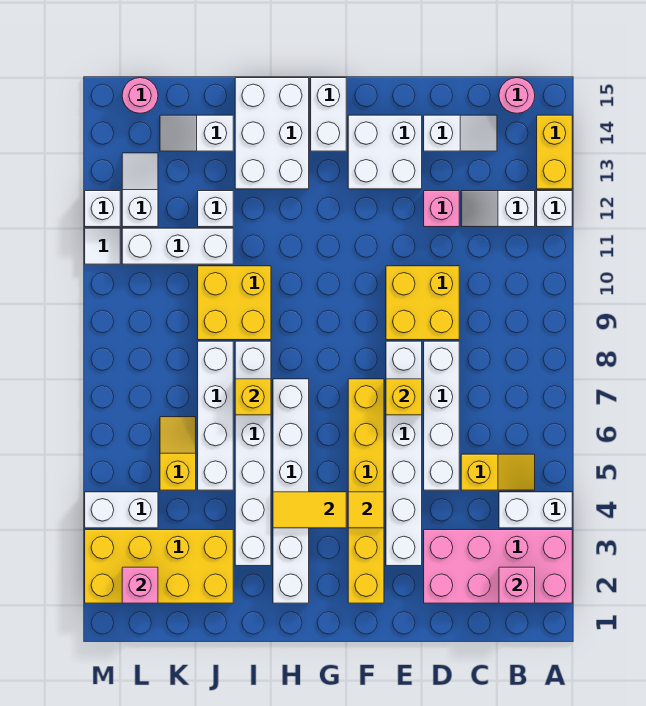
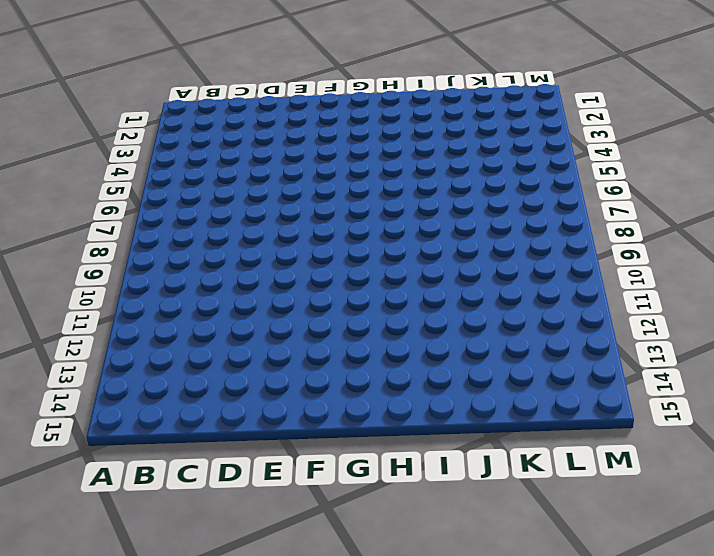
none -> pink brick A2:D3 level 1
none -> white brick A4:B4 level 1
none -> white brick A12 level 1
none -> yellow brick A13:A14 level 1

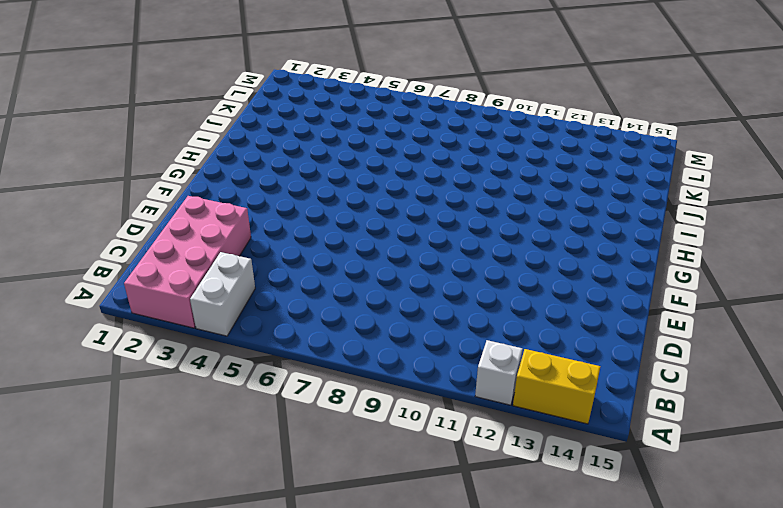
none -> yellow slope B5:C5 level 1 top C
none -> white slope B12:C12 level 1 top B
none -> pink round brick B15 level 1
none -> white slope C14:D14 level 1 top D

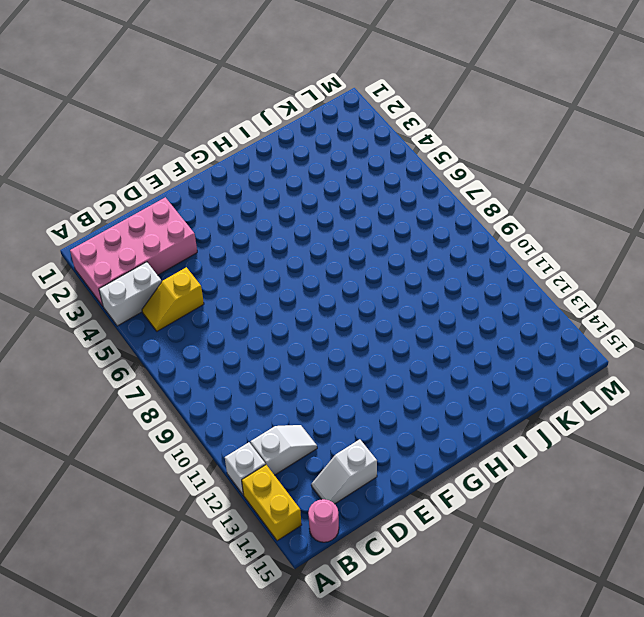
none -> white brick D5:D8 level 1
none -> yellow brick D9:E10 level 1
none -> pink brick D12 level 1
none -> white brick E3:E8 level 1

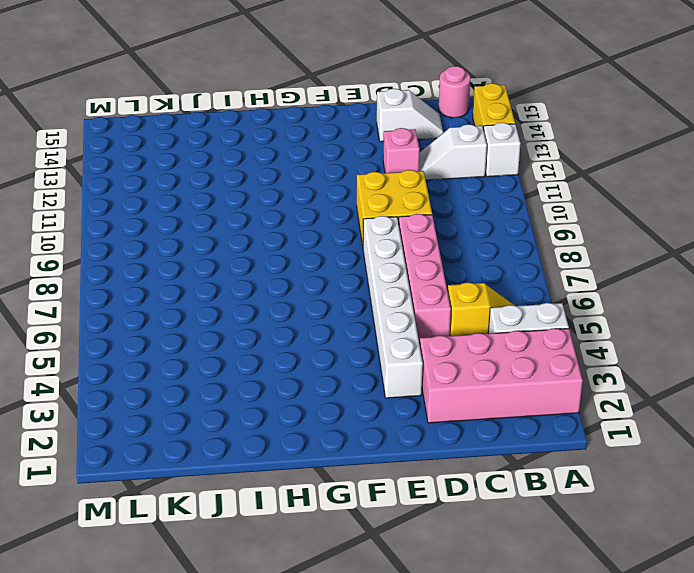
pink brick D5:D8 level 1 -> white brick D5:D8 level 1
none -> white brick E13:F14 level 1
none -> yellow brick F2:F7 level 1
none -> white brick G14:G15 level 1
none -> white brick H2:H7 level 1

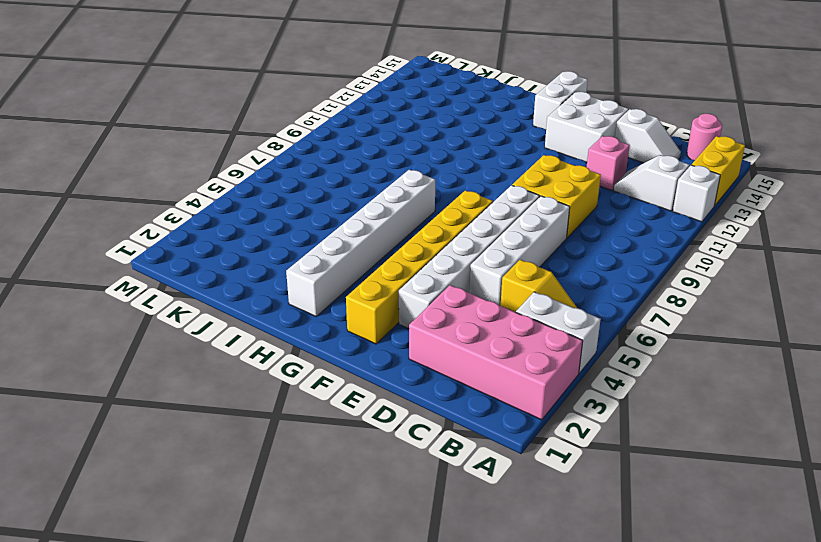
none -> white brick H13:I15 level 1
none -> white brick I3:I8 level 1
none -> yellow brick I9:J10 level 1
none -> yellow brick J2:M3 level 1

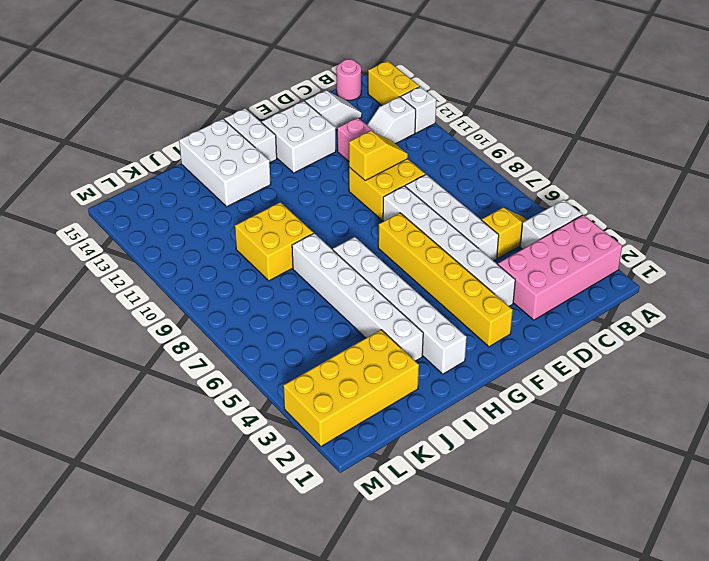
yellow slope D10:E10 level 2 top E -> yellow slope K5:K6 level 1 top 5
none -> white brick J5:J8 level 1
none -> white brick J11:L11 level 1
none -> white brick J12 level 1
none -> white slope J14:K14 level 1 top J

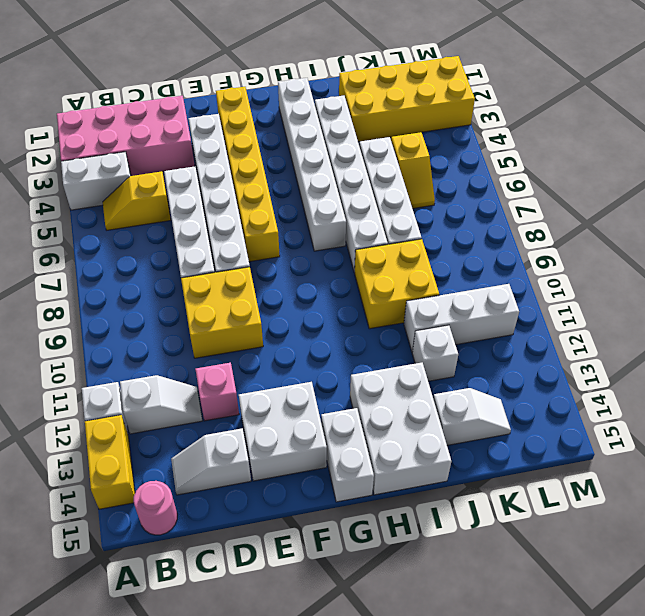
none -> white brick L4:M4 level 1
none -> white slope L12:L13 level 1 top 12
none -> pink round brick L15 level 1
none -> white tile M11 level 1

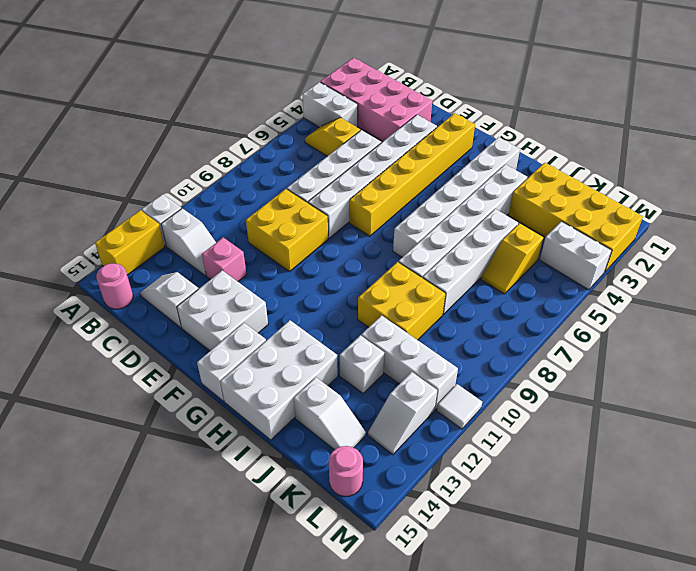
none -> white brick M12 level 1
none -> pink brick B2 level 2
none -> yellow brick E7 level 2
none -> yellow tile F4 level 2

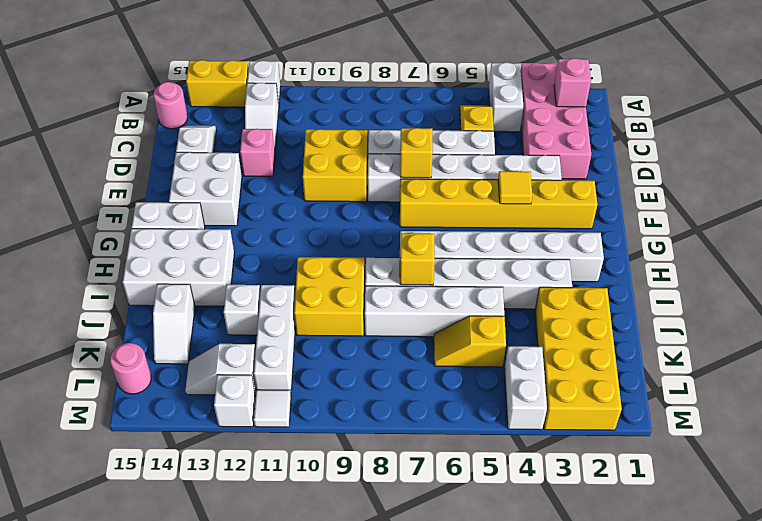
none -> yellow tile G4:H4 level 2
none -> pink brick L2 level 2

